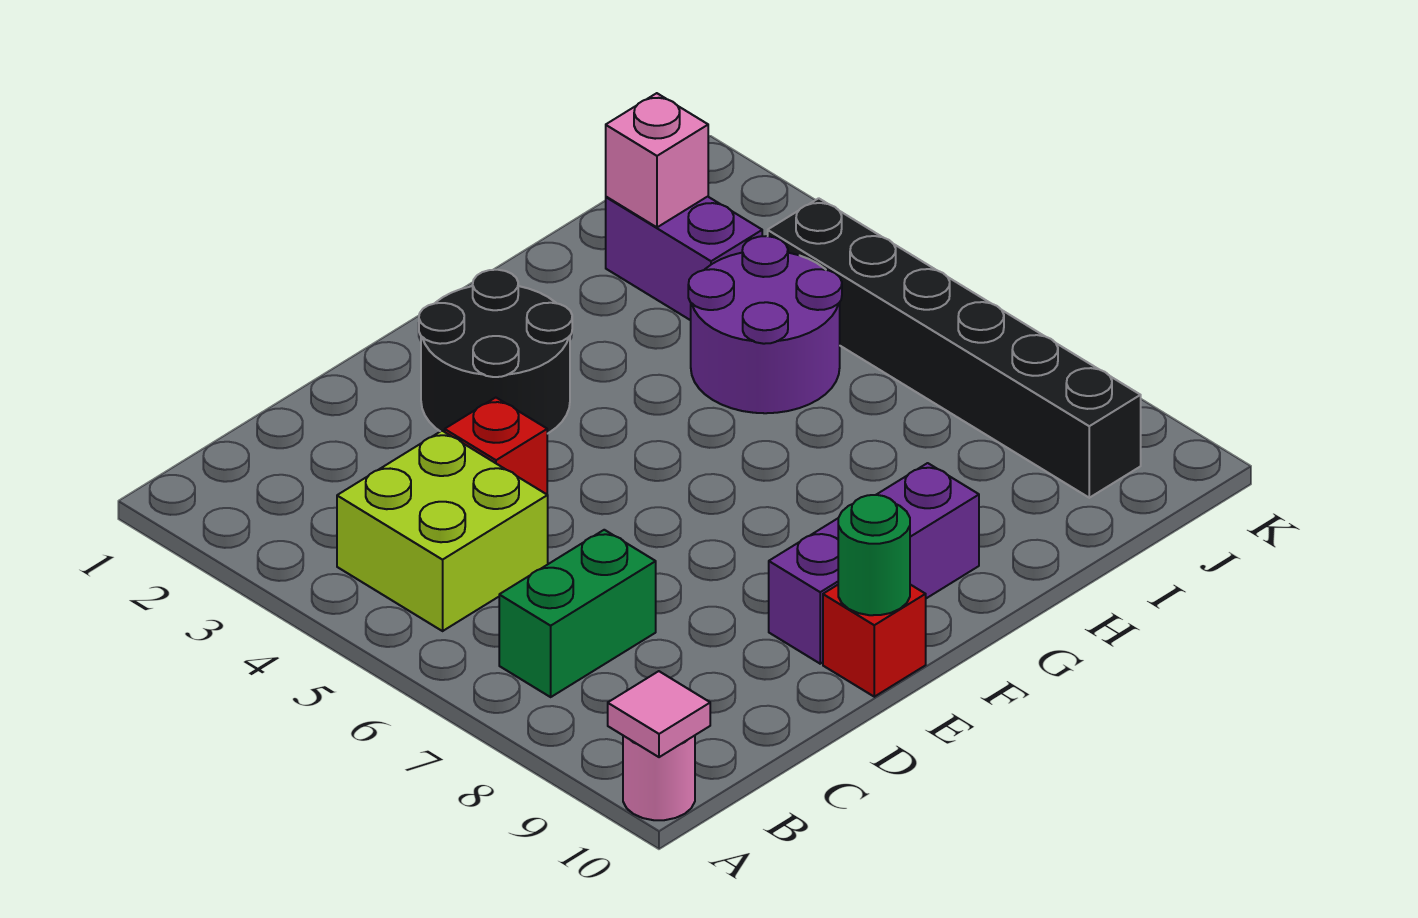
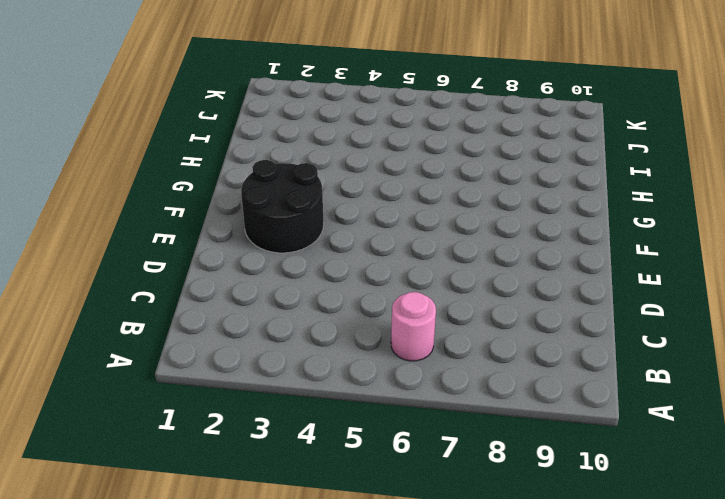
pink round brick B6 level 1 -> pink round brick A10 level 1
none -> lime brick B4:C5 level 1
none -> green brick B7:C7 level 1
none -> red brick D4 level 1

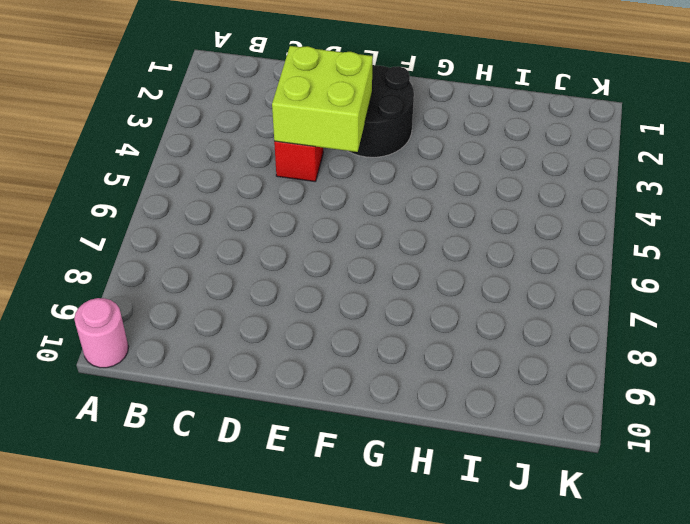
lime brick D3:E4 level 2 -> lime brick B4:C5 level 1
none -> green brick B7:C7 level 1
none -> purple brick E9:G9 level 1
none -> red brick E10 level 1

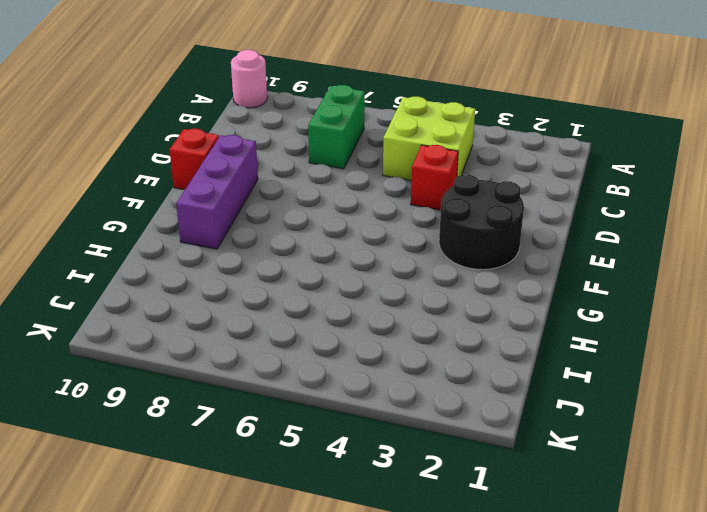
none -> purple round brick H4:I5 level 1
none -> purple brick I2:I3 level 1
none -> black brick J4:J9 level 1

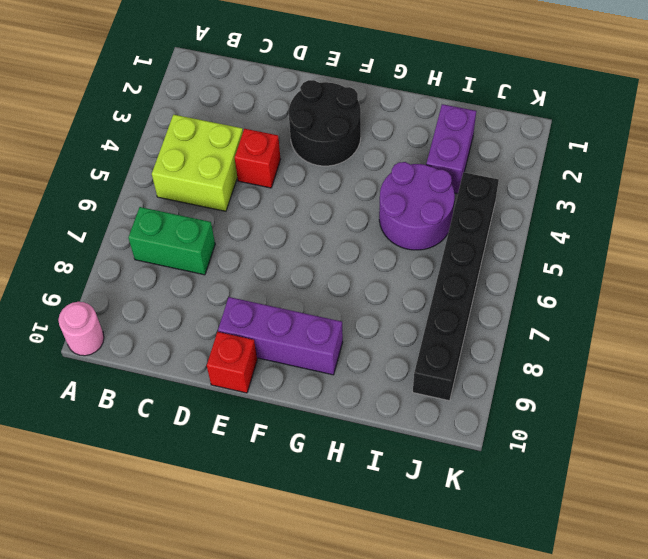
none -> pink tile A10 level 2
none -> green round brick E10 level 2
none -> pink brick I2 level 2

